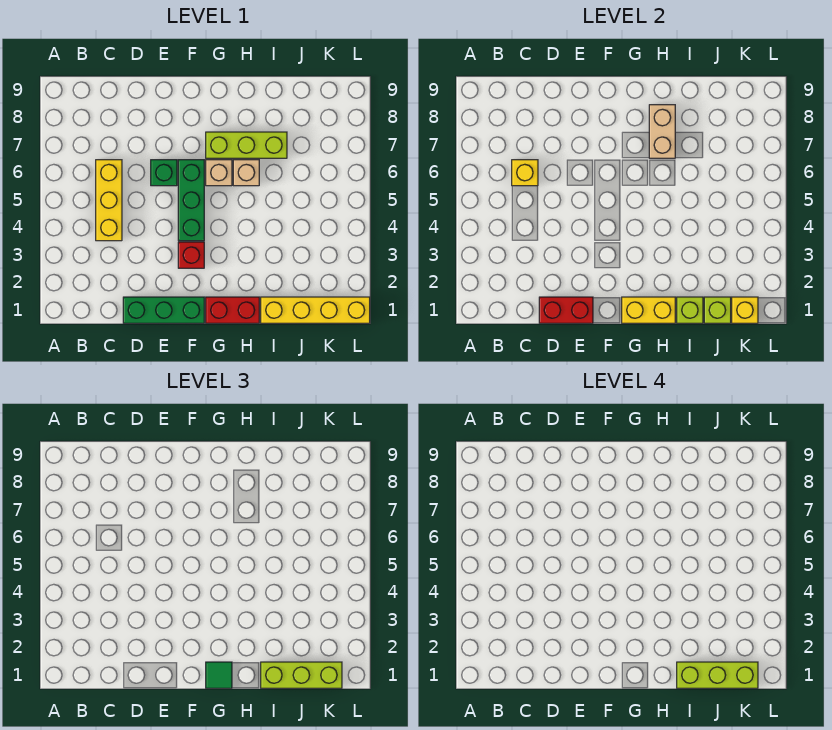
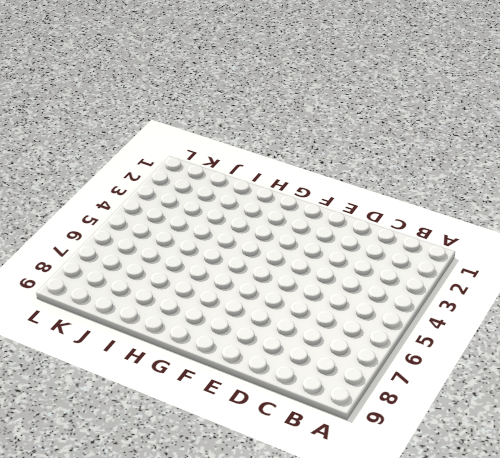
none -> yellow brick C4:C6 level 1
none -> green brick D1:F1 level 1
none -> green brick E6 level 1

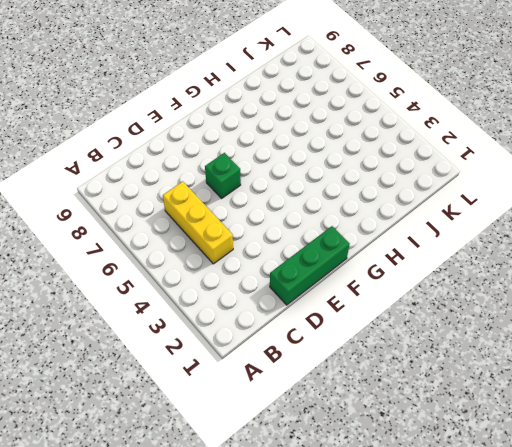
none -> red brick F3 level 1
none -> green brick F4:F6 level 1
none -> red brick G1:H1 level 1

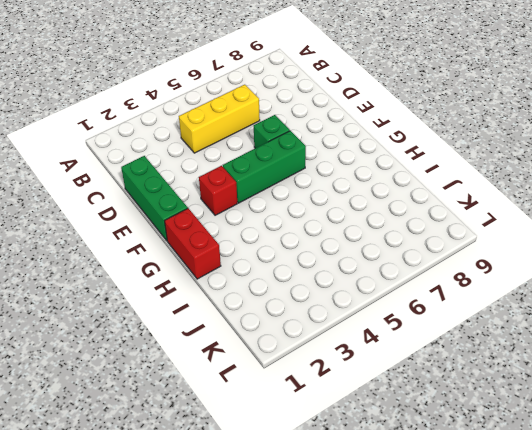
none -> tan brick G6 level 1
none -> lime brick G7:I7 level 1
none -> tan brick H6 level 1

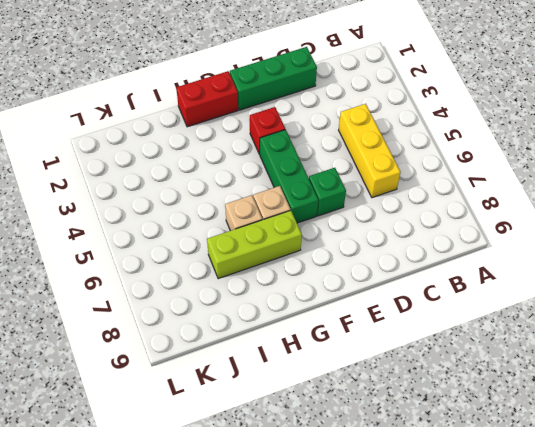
none -> yellow brick I1:L1 level 1
none -> yellow brick C6 level 2
none -> red brick D1:E1 level 2

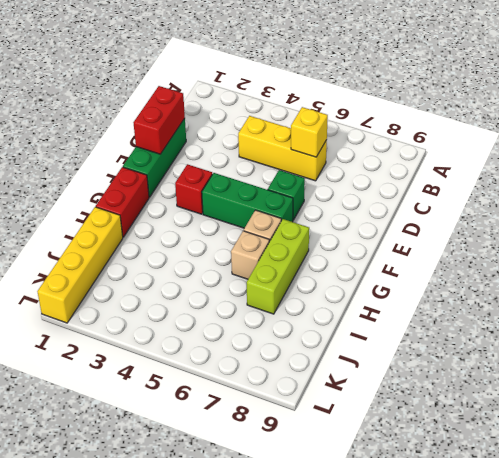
none -> yellow brick G1:H1 level 2
none -> tan brick H7:H8 level 2
none -> lime brick I1 level 2

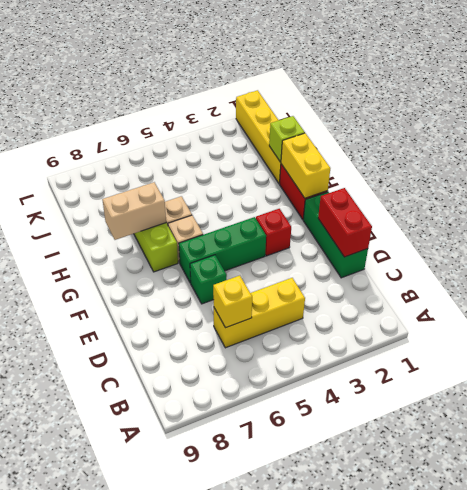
none -> lime brick J1 level 2
none -> yellow brick K1 level 2
none -> green tile G1 level 3

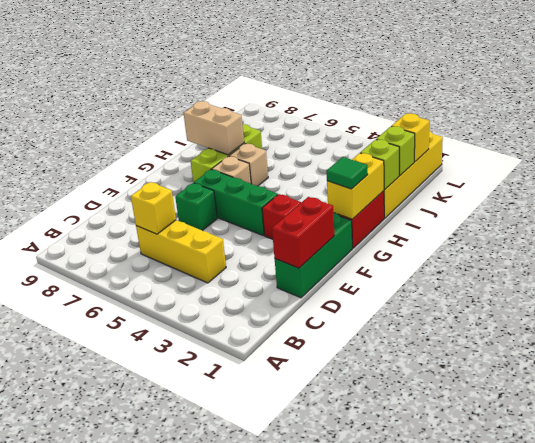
none -> lime brick I1:K1 level 3
none -> lime brick I1:K1 level 4

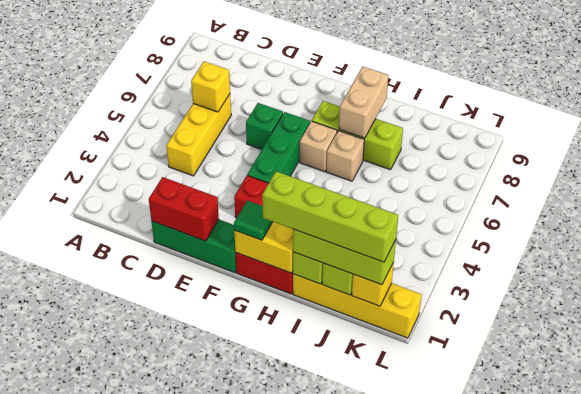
lime brick H1:K1 level 4 -> lime brick I1:K1 level 4

